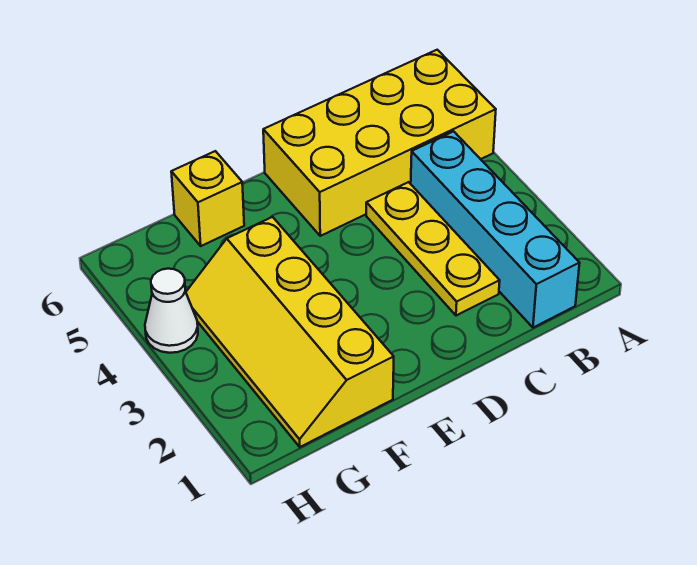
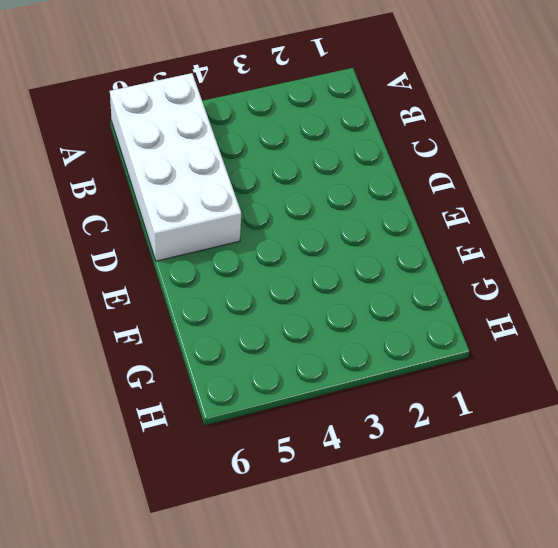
white brick A5:D6 level 1 -> yellow brick A5:D6 level 1
none -> cyan brick B1:B4 level 1
none -> yellow plate C2:C4 level 1

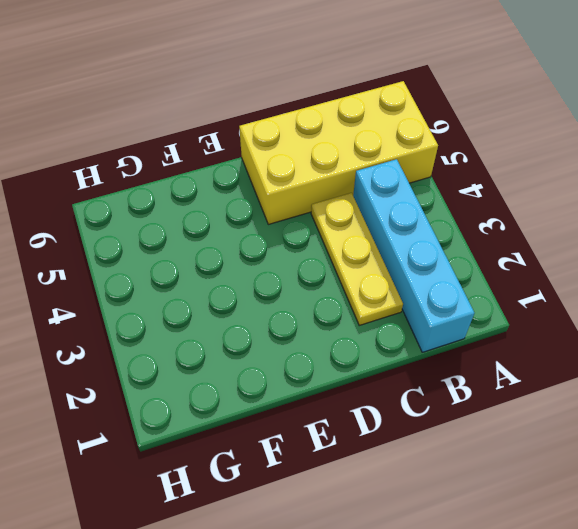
none -> yellow slope F1:G4 level 1 top F
none -> yellow brick F6 level 1

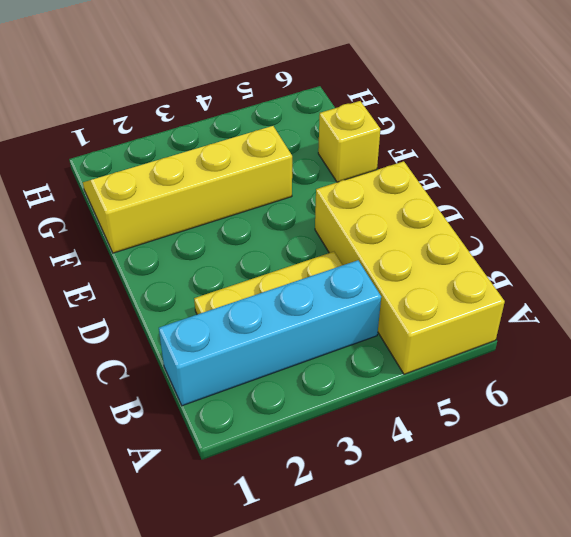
none -> white cone H4 level 1

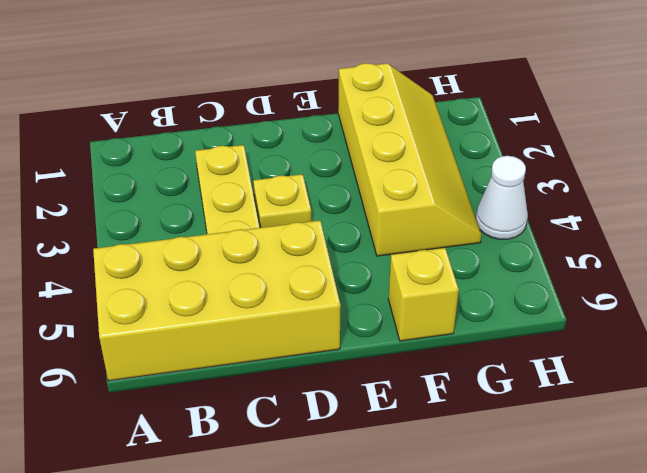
yellow plate D3 level 1 -> none
none -> cyan brick B1:B4 level 1

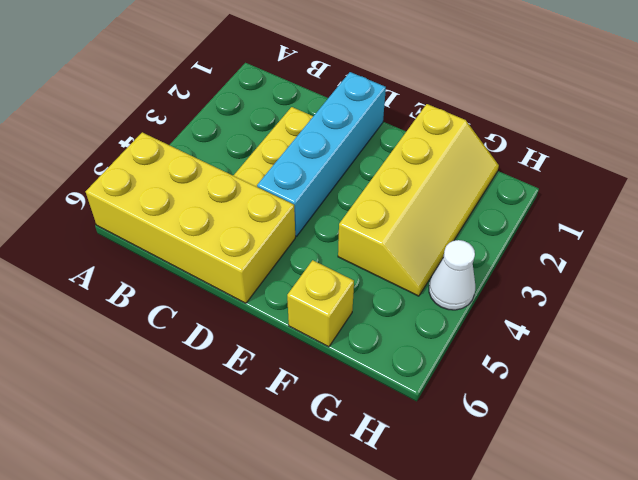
cyan brick D1:D4 level 1 -> cyan brick B1:B4 level 1

